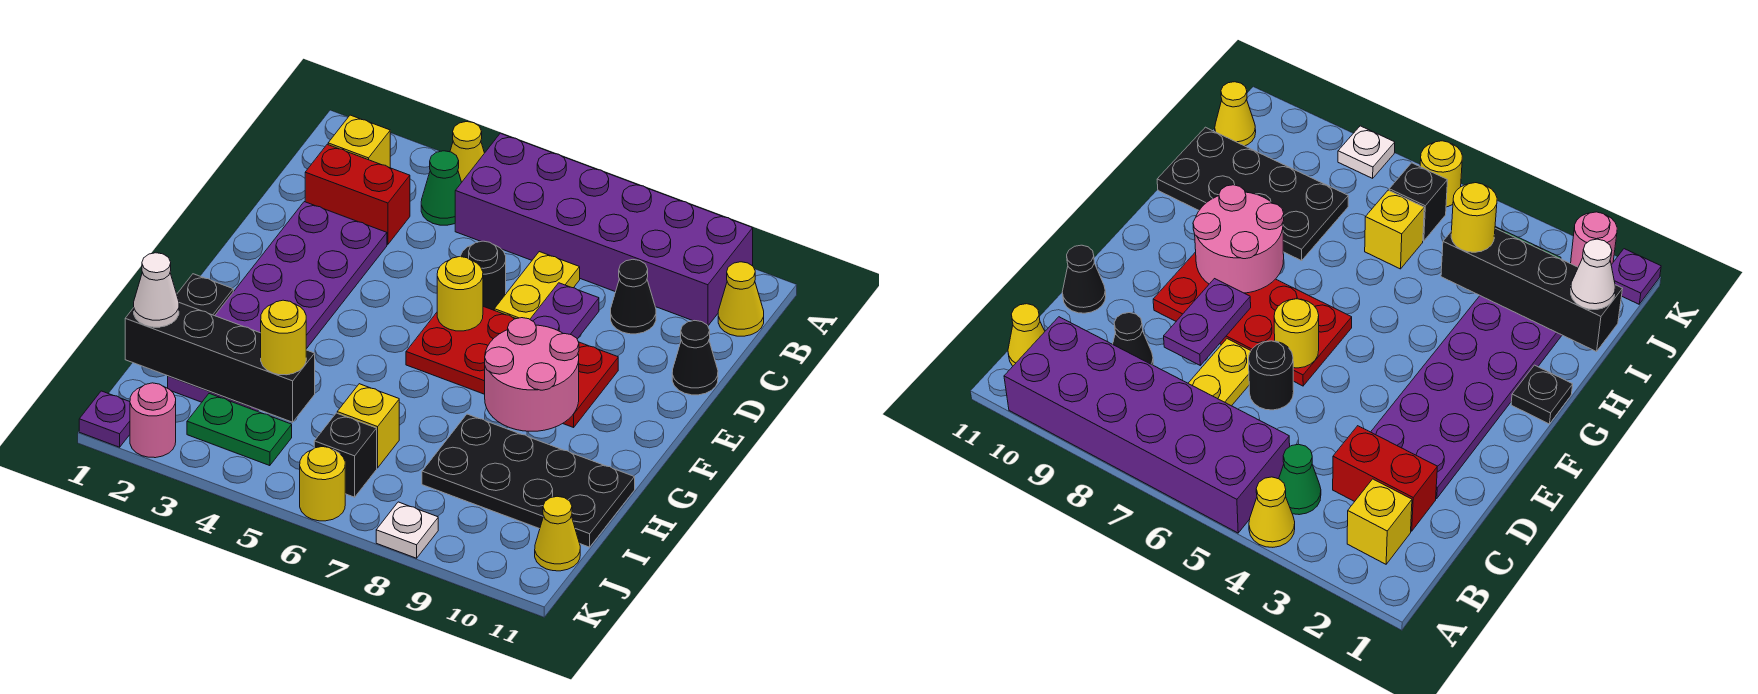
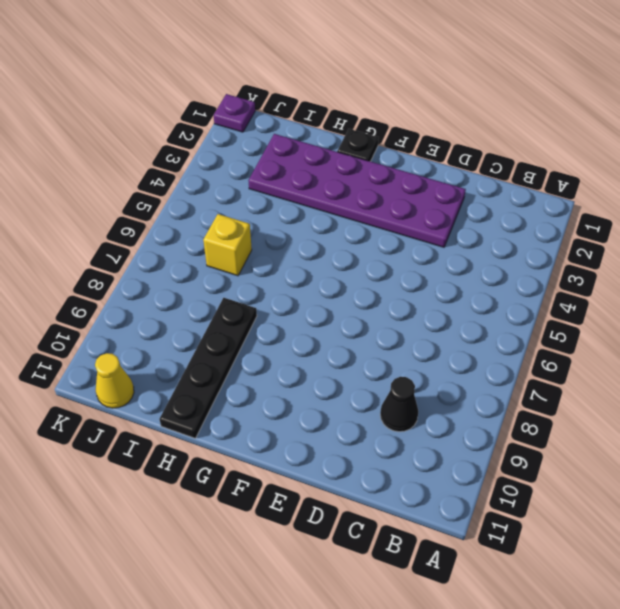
black plate H8:H11 level 1 -> black plate H8:I11 level 1
none -> yellow cone A4 level 1
none -> purple brick A5:B10 level 1
none -> yellow brick B2 level 1

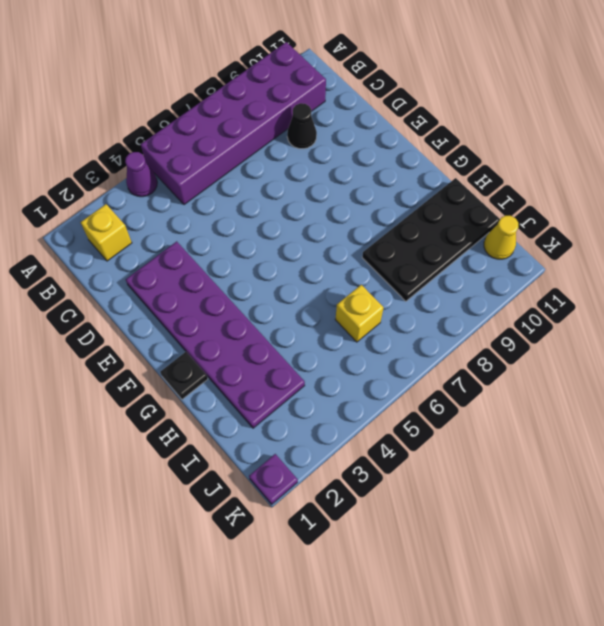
purple cone A4 level 1 -> yellow cone A4 level 1
none -> green cone B4 level 1
none -> yellow cone B11 level 1
none -> red brick C2:C3 level 1

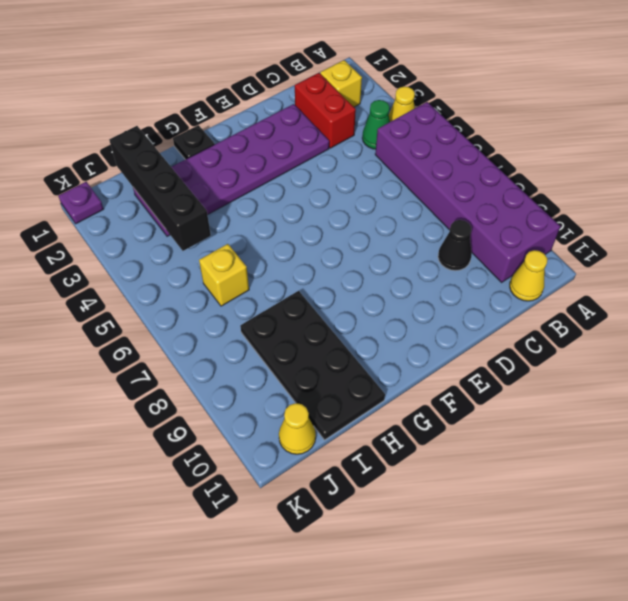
none -> yellow plate C7:D7 level 1
none -> black round brick D6 level 1
none -> black cone D11 level 1

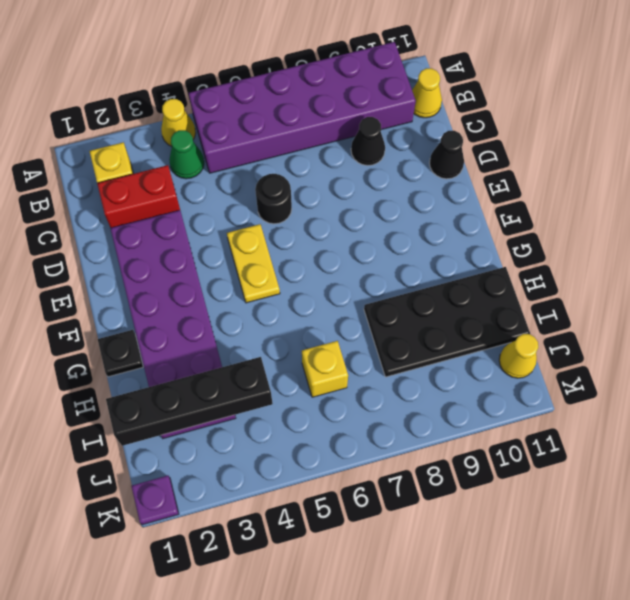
yellow plate E5:F5 level 1 -> yellow plate C7:D7 level 1
none -> red plate E6:F9 level 1
none -> green plate J3:J4 level 1
none -> black brick J6 level 1

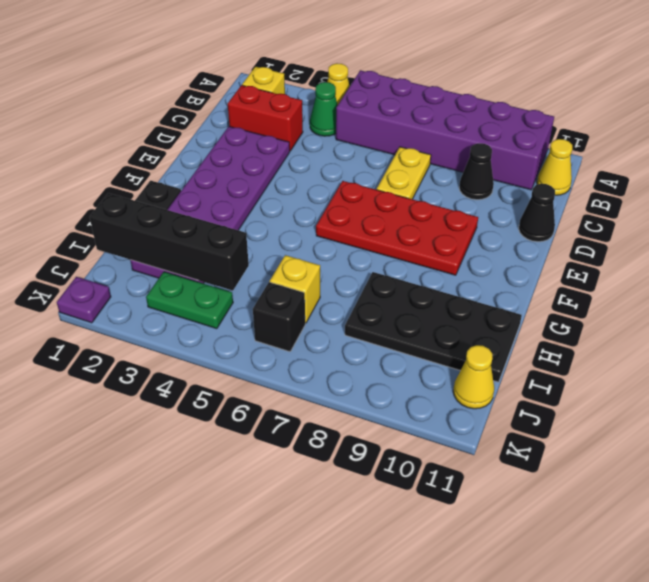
none -> black round brick D6 level 1
none -> pink round brick K2 level 1
none -> yellow round brick K6 level 1

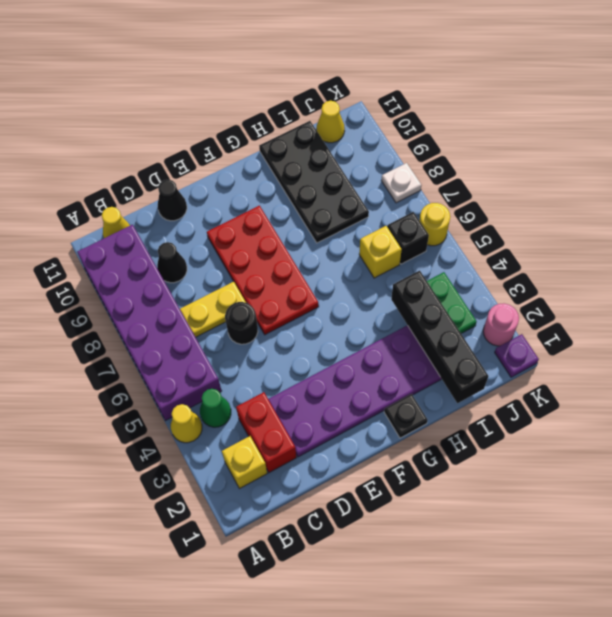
none -> purple plate D8:E8 level 2
none -> yellow round brick E6 level 2
none -> pink round brick F8:G9 level 2

